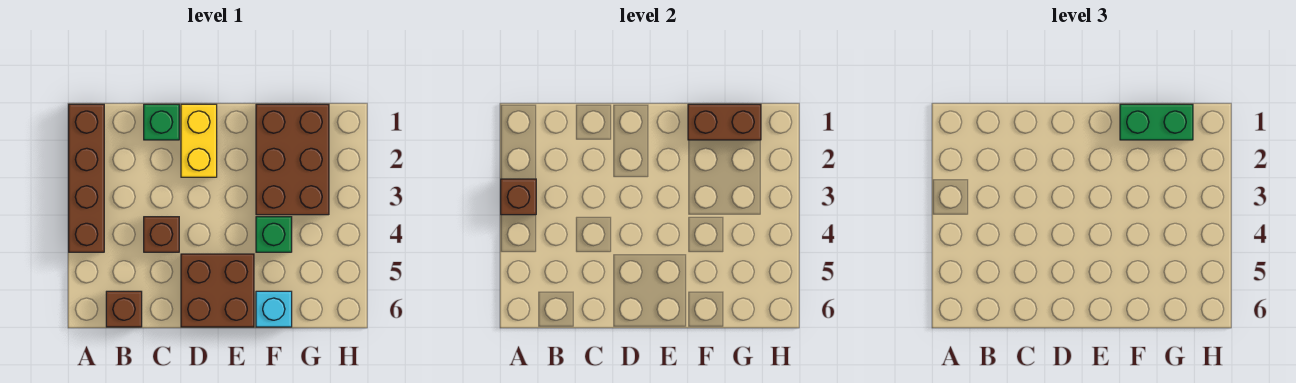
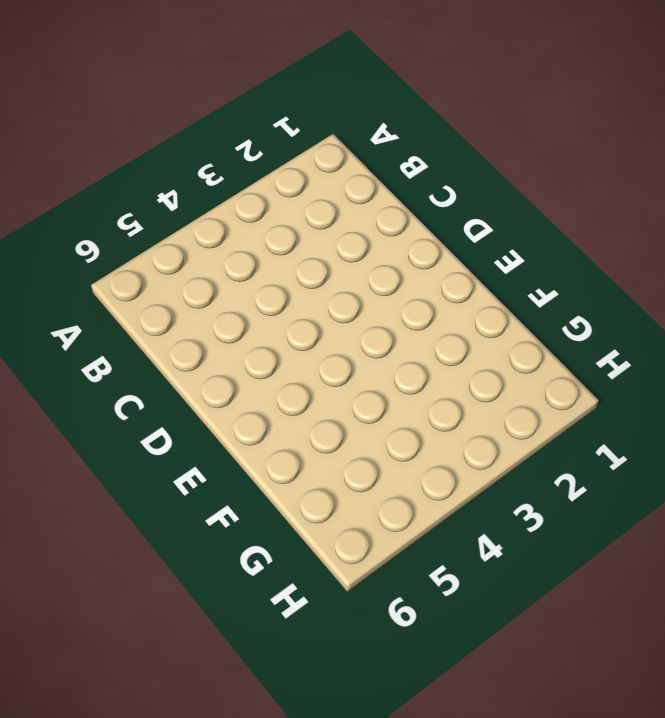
none -> brown brick A1:A4 level 1
none -> brown brick B6 level 1
none -> green brick C1 level 1

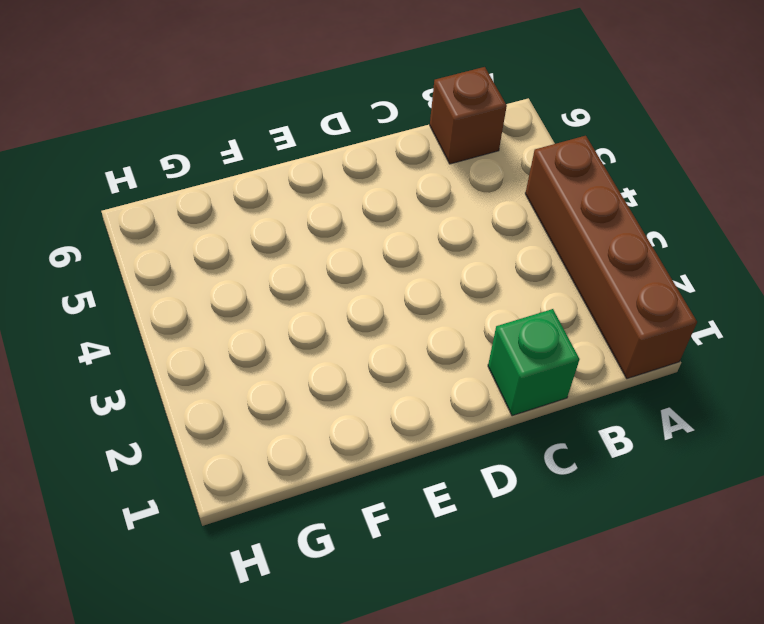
none -> brown brick C4 level 1
none -> yellow brick D1:D2 level 1
none -> brown brick D5:E6 level 1

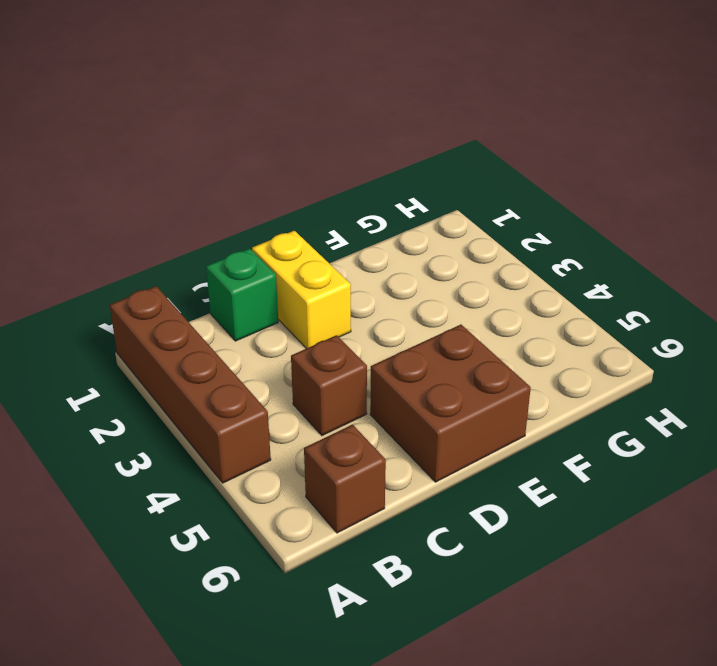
none -> brown brick F1:G3 level 1
none -> green brick F4 level 1
none -> cyan brick F6 level 1

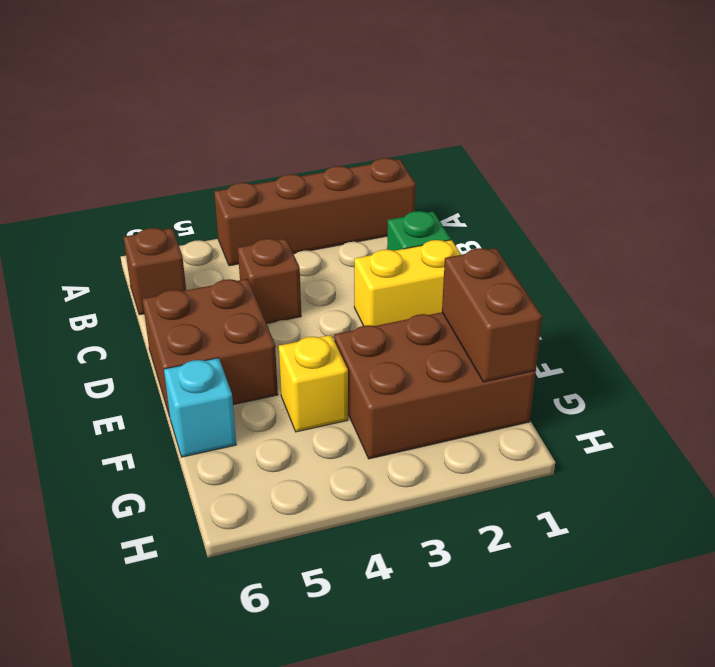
yellow brick F4 level 1 -> green brick F4 level 1
none -> brown brick A3 level 2
none -> green brick F1:G1 level 3

